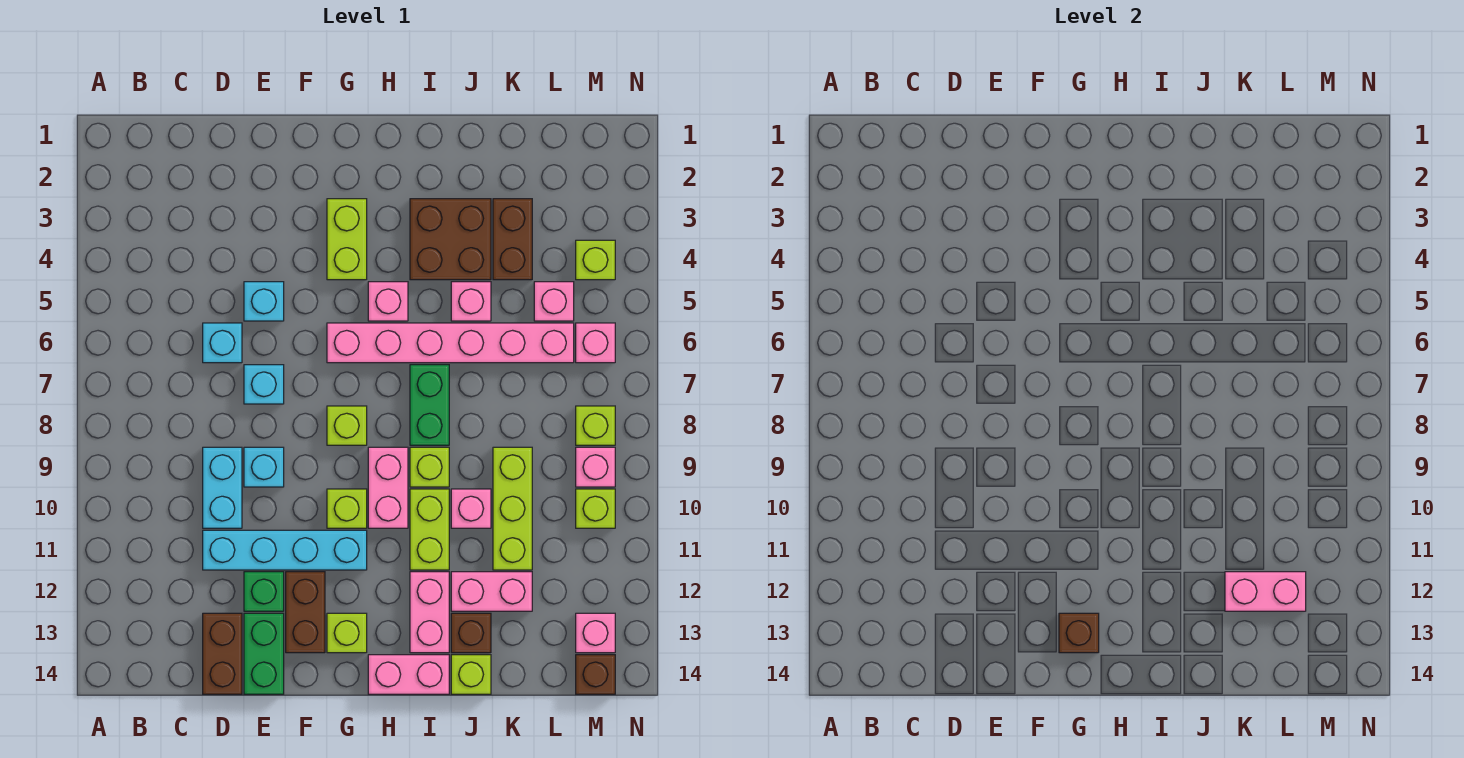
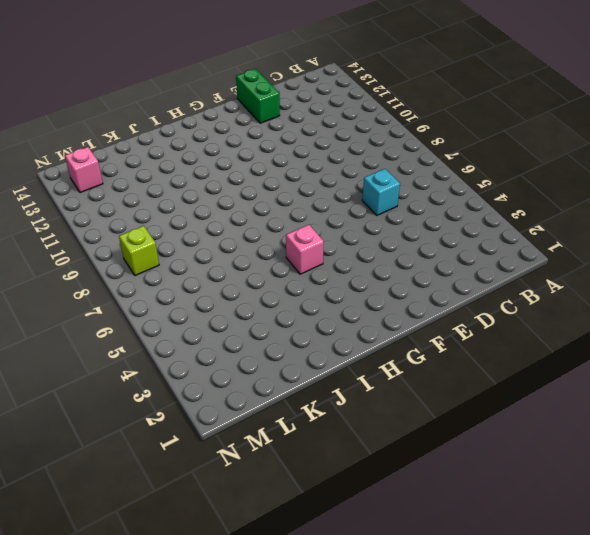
none -> cyan brick D9:D10 level 1
none -> cyan brick D11:G11 level 1
none -> brown brick D13:D14 level 1
none -> cyan brick E5 level 1

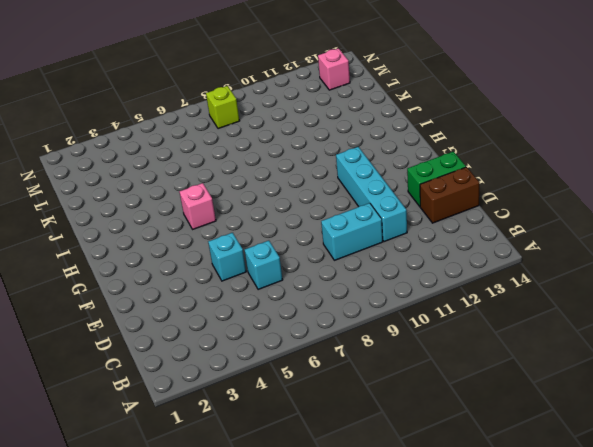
none -> cyan brick E7 level 1
none -> cyan brick E9 level 1
none -> green brick E12 level 1
none -> brown brick F12:F13 level 1

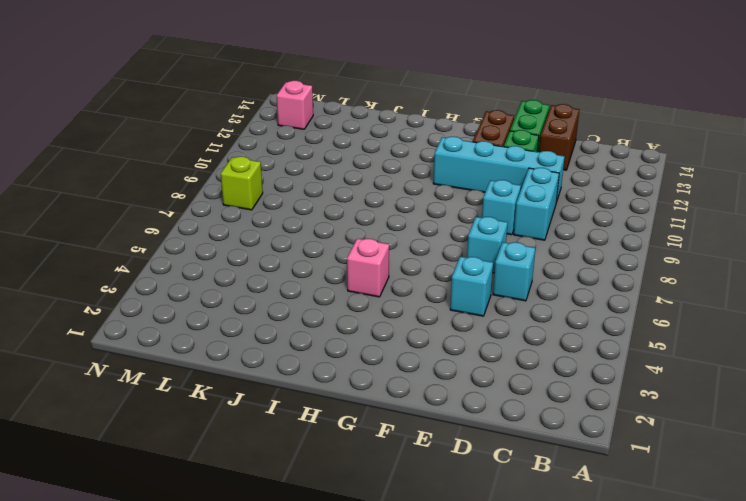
none -> lime brick G3:G4 level 1
none -> pink brick G6:L6 level 1
none -> lime brick G8 level 1
none -> lime brick G10 level 1

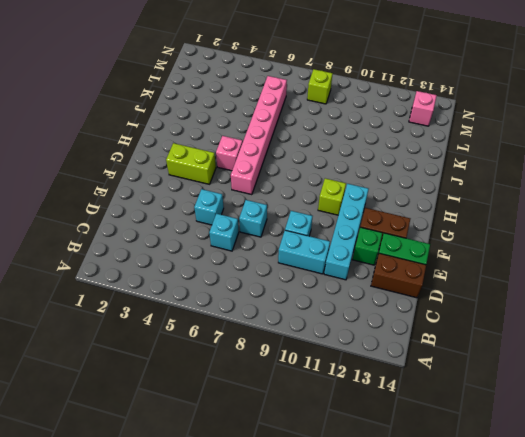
none -> lime brick G8 level 1
none -> lime brick G13 level 1
none -> pink brick H9:H10 level 1
none -> pink brick H14:I14 level 1

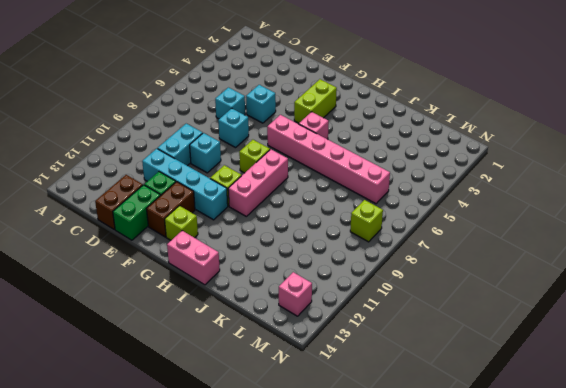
pink brick H8:H10 level 1 -> pink brick H9:H10 level 1
none -> brown brick I3:J4 level 1
none -> green brick I7:I8 level 1
none -> lime brick I9 level 1
none -> lime brick I10:I11 level 1

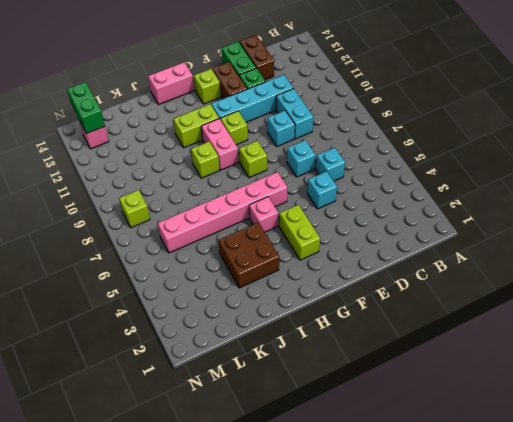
lime brick H11:I11 level 1 -> lime brick I10:I11 level 1
green brick M13:M14 level 2 -> green brick I7:I8 level 1
none -> pink brick I12:I13 level 1
none -> pink brick J5 level 1
none -> pink brick J10 level 1
none -> pink brick J12:K12 level 1

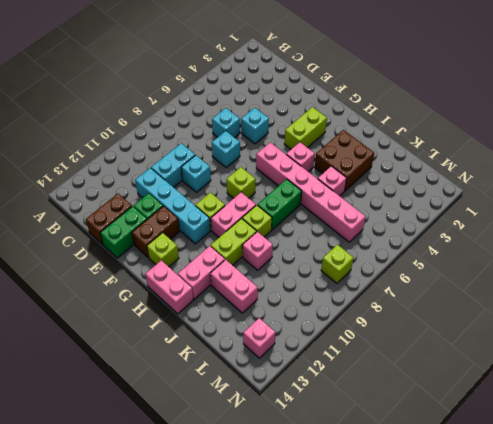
none -> brown brick J13 level 1
none -> lime brick J14 level 1
none -> brown brick K3:K4 level 1
none -> lime brick K9:K11 level 1

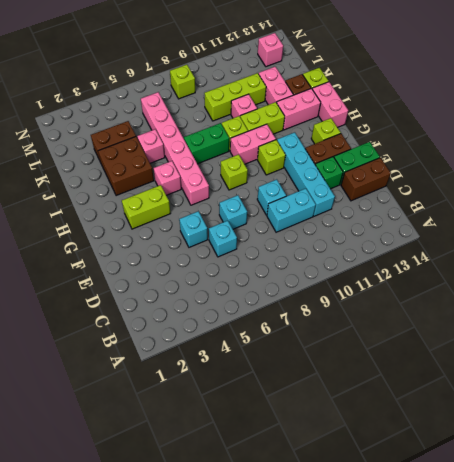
none -> pink brick L5 level 1
none -> lime brick M4 level 1
none -> pink brick M6 level 1
none -> pink brick M9 level 1

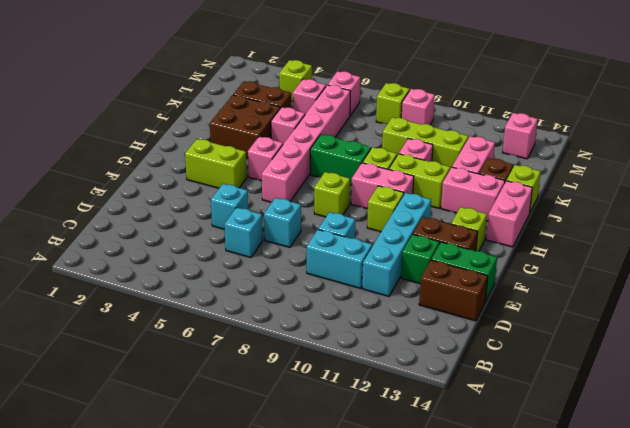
none -> lime brick M10 level 1
none -> brown brick M14 level 1
none -> brown brick G13 level 2
none -> pink brick K12:L12 level 2

